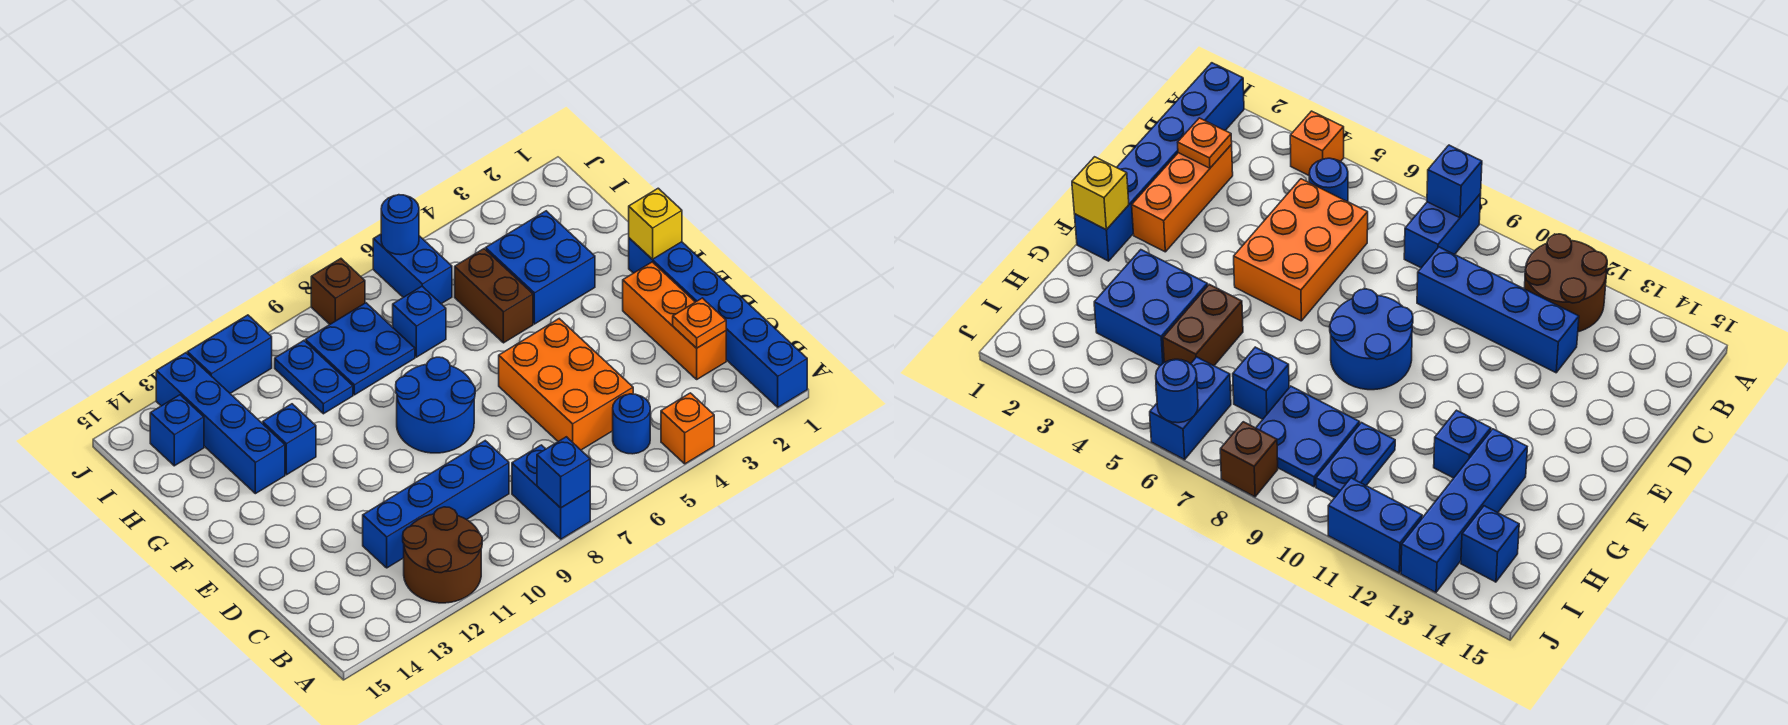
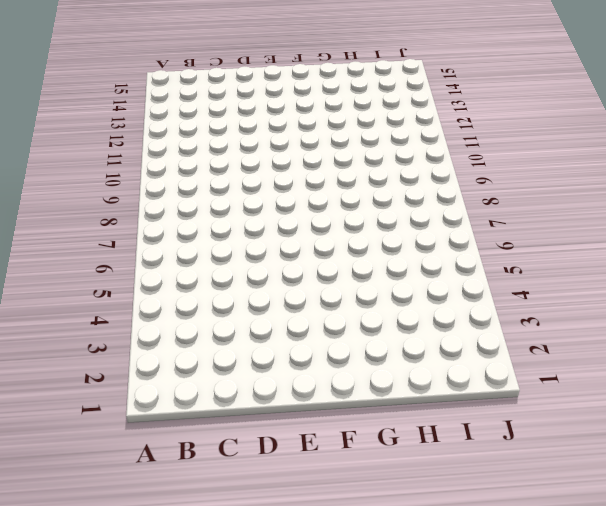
none -> blue brick A1:F1 level 1
none -> orange brick A4 level 1
none -> blue brick A8:B8 level 1

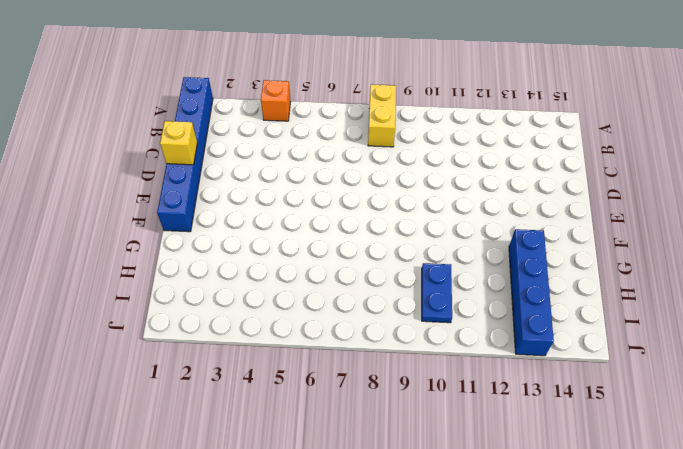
yellow brick A8:B8 level 1 -> blue brick A8:B8 level 1
yellow brick D1 level 2 -> yellow brick F1 level 2
none -> brown round brick A11:B12 level 1
none -> blue round brick B5 level 1
none -> orange brick C2:E2 level 1

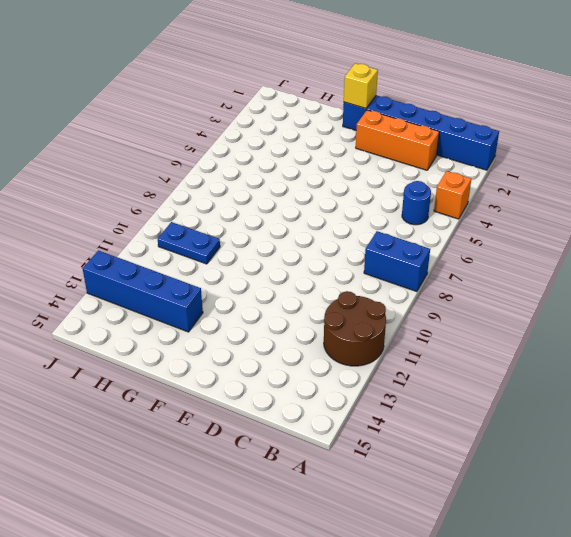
none -> orange brick C5:E6 level 1
none -> blue brick C9:C12 level 1
none -> blue round brick E8:F9 level 1

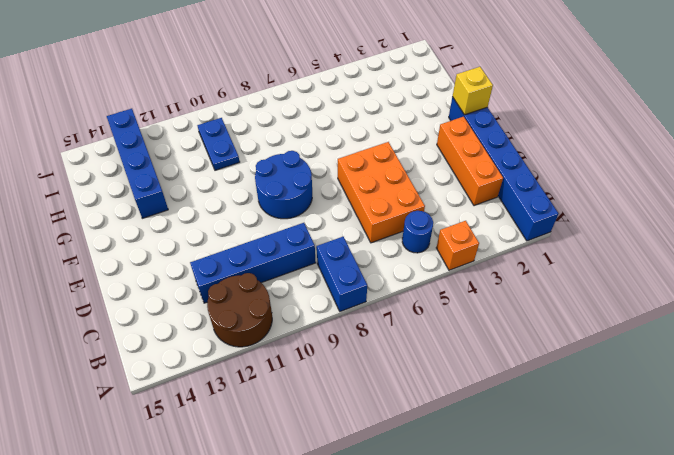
none -> blue brick G3:H4 level 1
none -> brown brick G5:H5 level 1
none -> blue brick G12 level 1

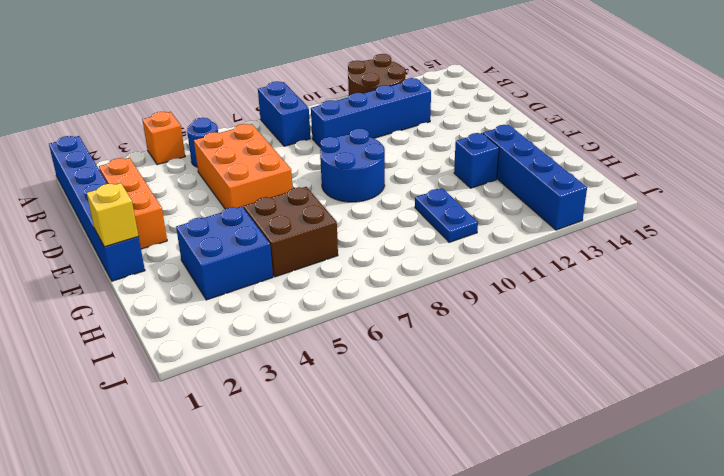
brown brick G5:H6 level 1 -> brown brick G5:H5 level 1
none -> blue brick H7 level 1
none -> blue plate H8:I9 level 1
none -> blue brick I6:J6 level 1

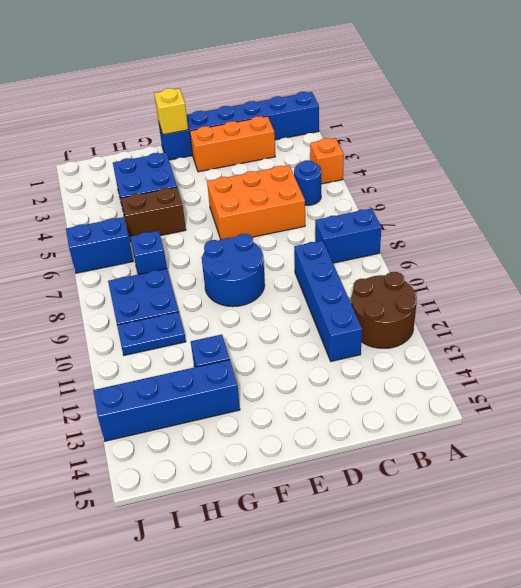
none -> blue brick I14 level 1
none -> brown brick J8 level 1
none -> blue brick J11:J12 level 1

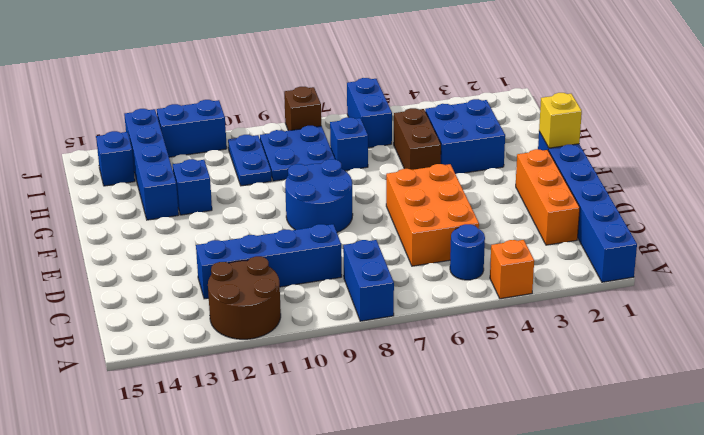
none -> blue brick A8 level 2
none -> orange plate C2 level 2
none -> blue round brick J6 level 2

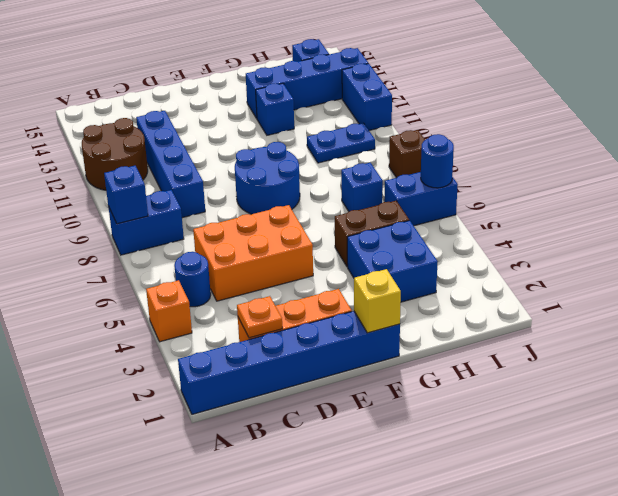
none -> blue plate H8:I9 level 1

